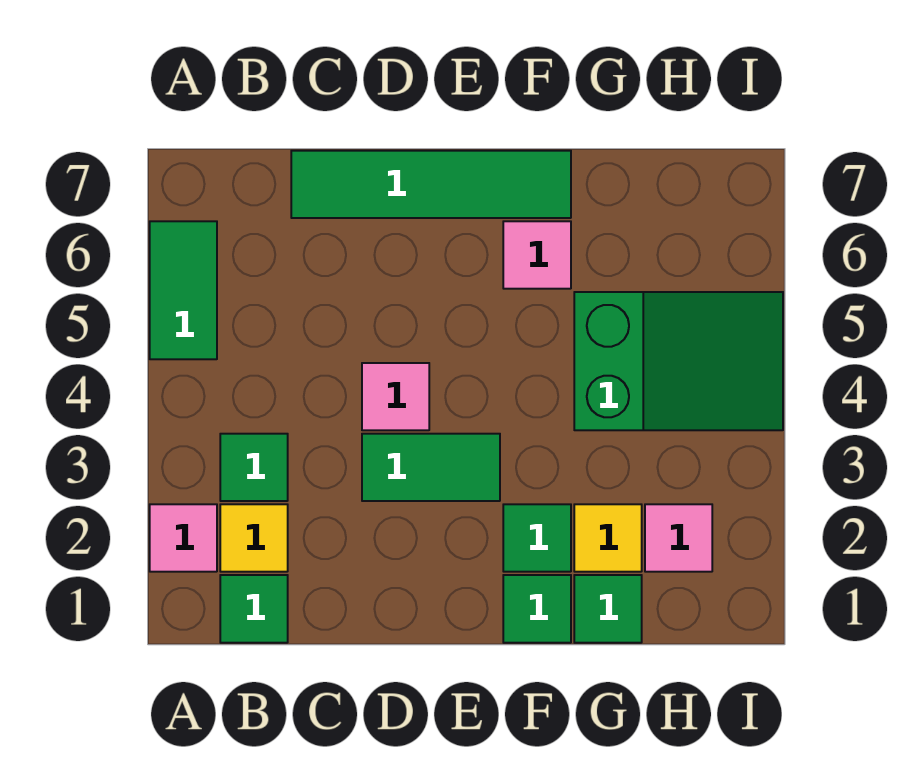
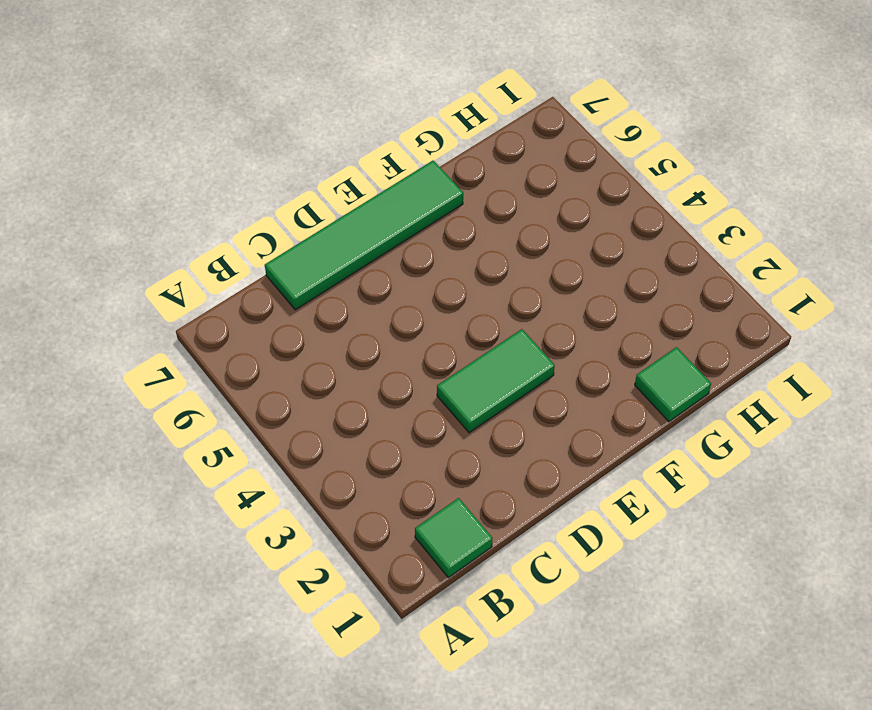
none -> pink tile A2 level 1
none -> green tile A5:A6 level 1
none -> yellow tile B2 level 1

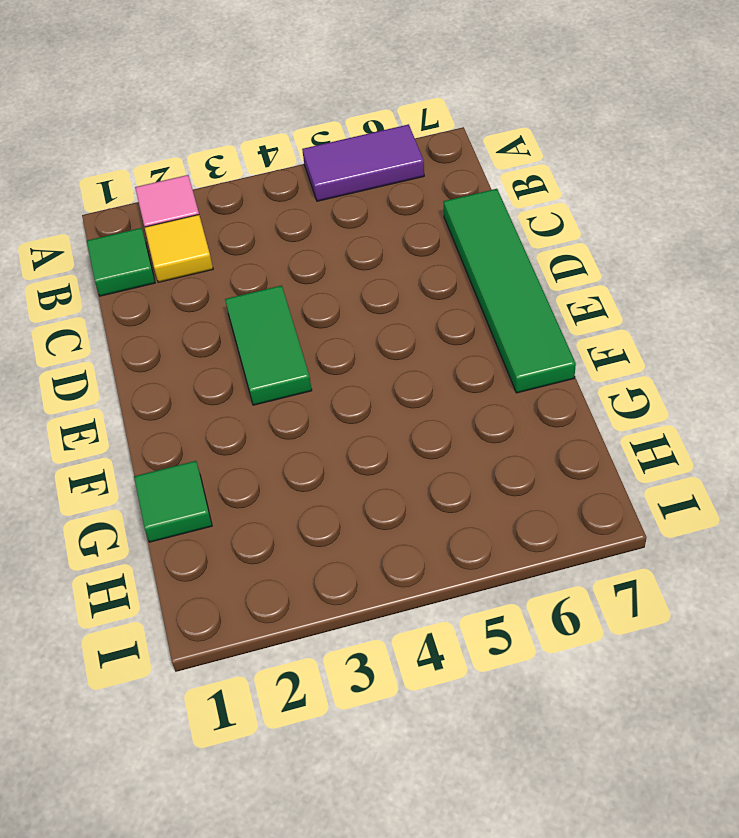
purple tile A5:A6 level 1 -> green tile A5:A6 level 1
none -> green tile B3 level 1
none -> pink tile D4 level 1
none -> green tile F1 level 1

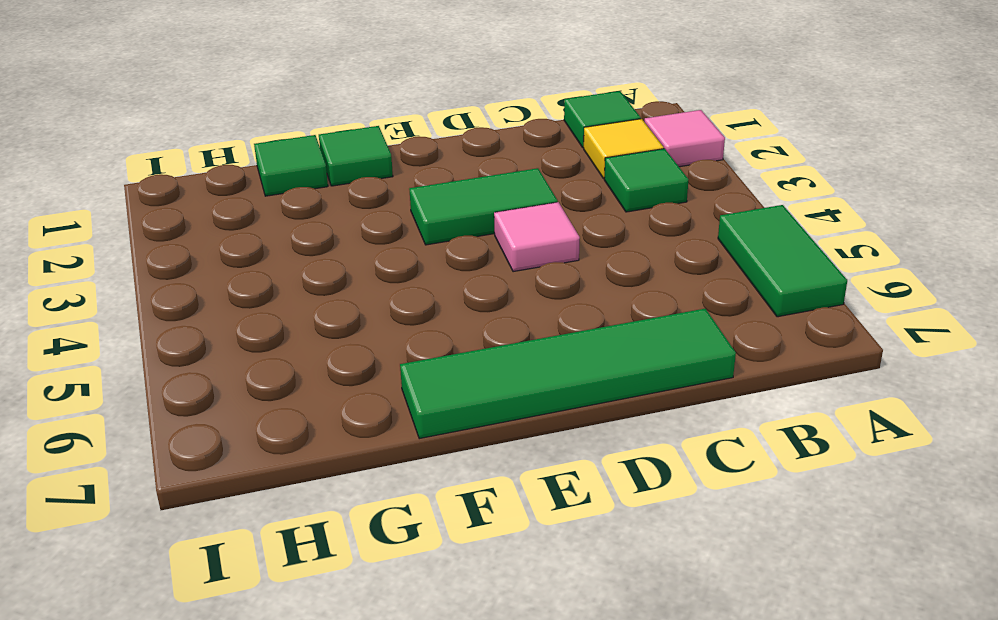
none -> green tile F2 level 1
none -> pink tile F6 level 1
none -> yellow tile G2 level 1

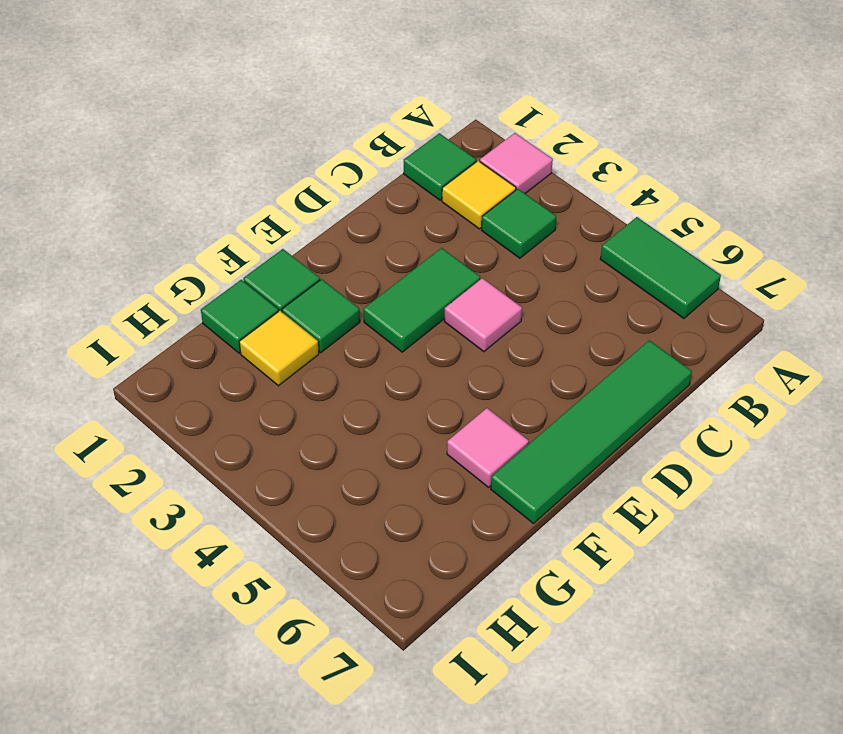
none -> green slope G4:I5 level 1 top G
none -> pink tile H2 level 1

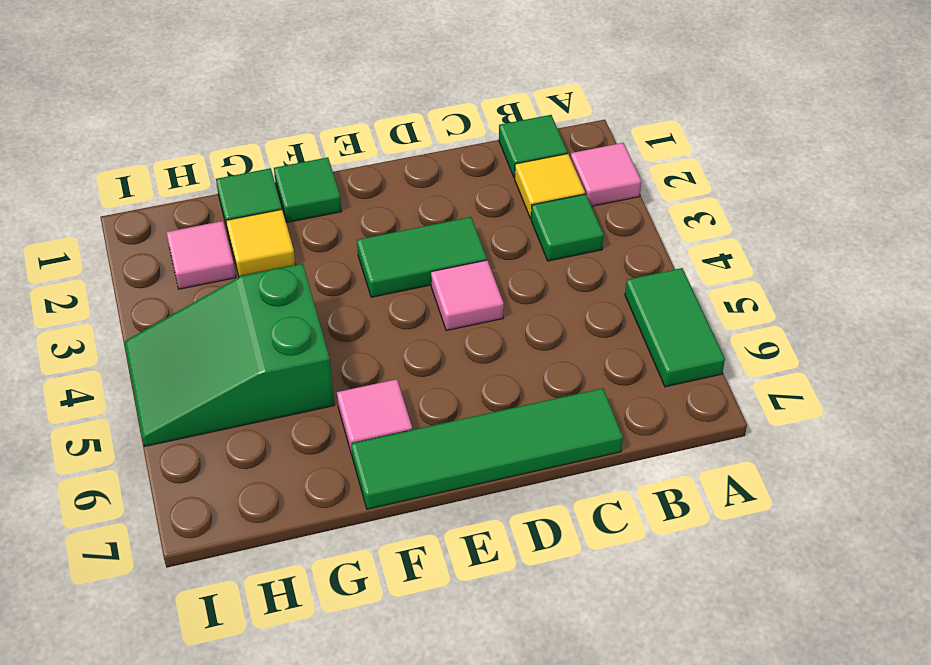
none -> green tile F2 level 1

